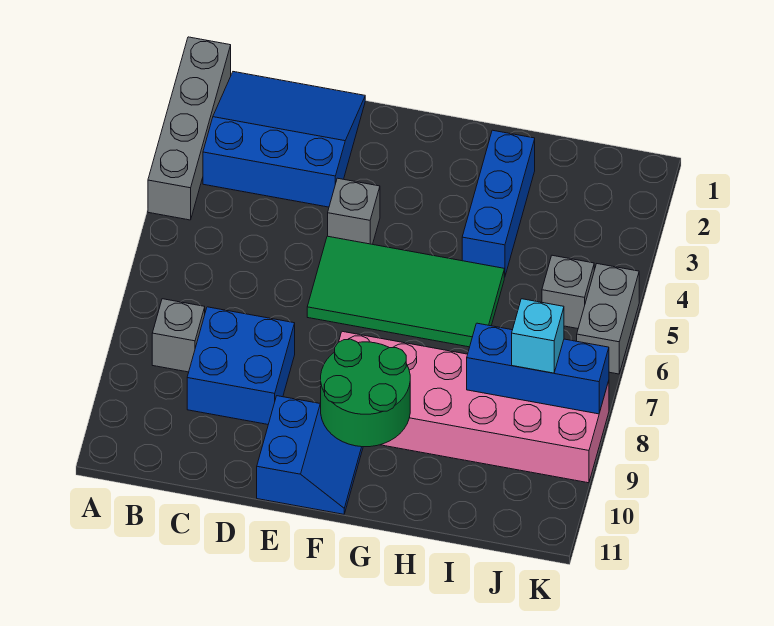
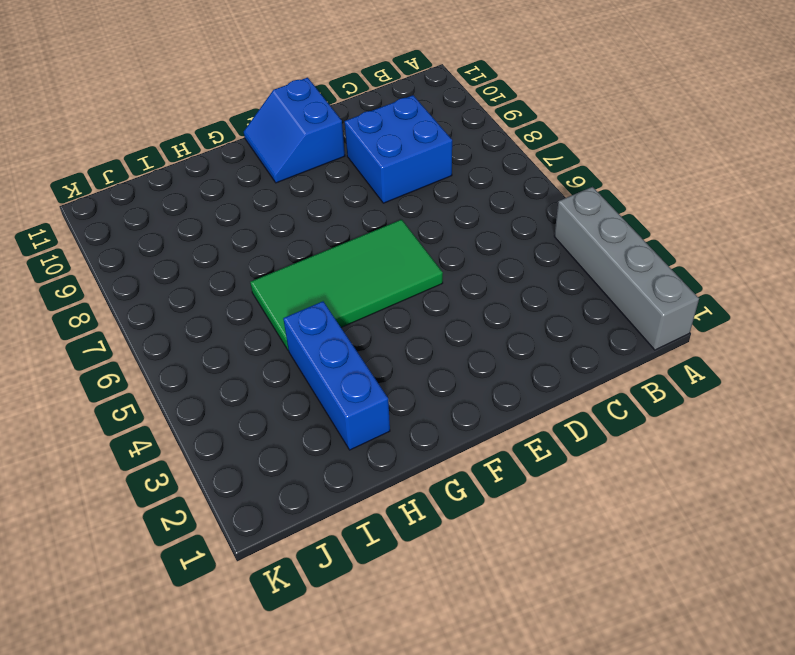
none -> blue slope B1:D3 level 1 top 3
none -> grey brick B8 level 1
none -> grey brick E4 level 1

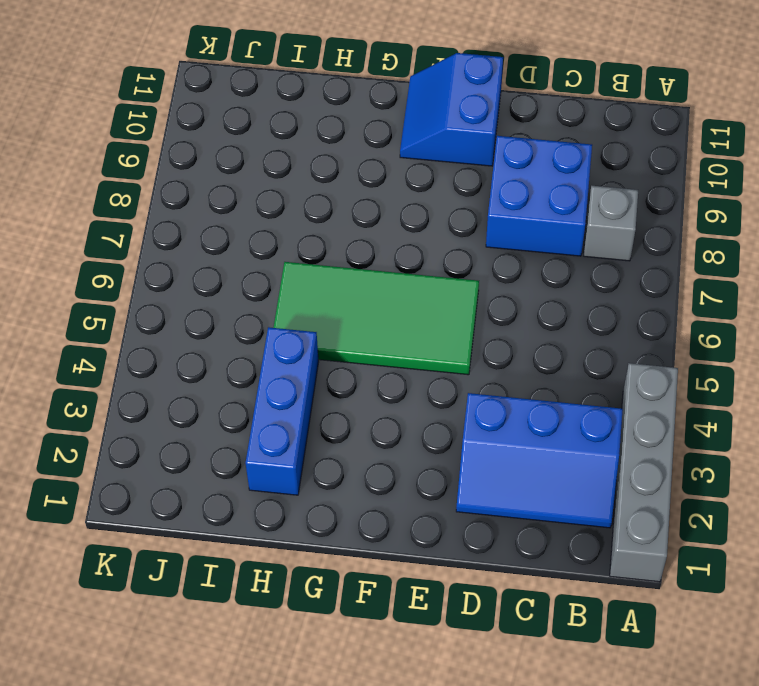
blue slope B2:D3 level 1 top 3 -> blue slope B1:D3 level 1 top 3
none -> grey brick E4 level 1
none -> pink brick F8:K9 level 1
none -> grey brick J5 level 1

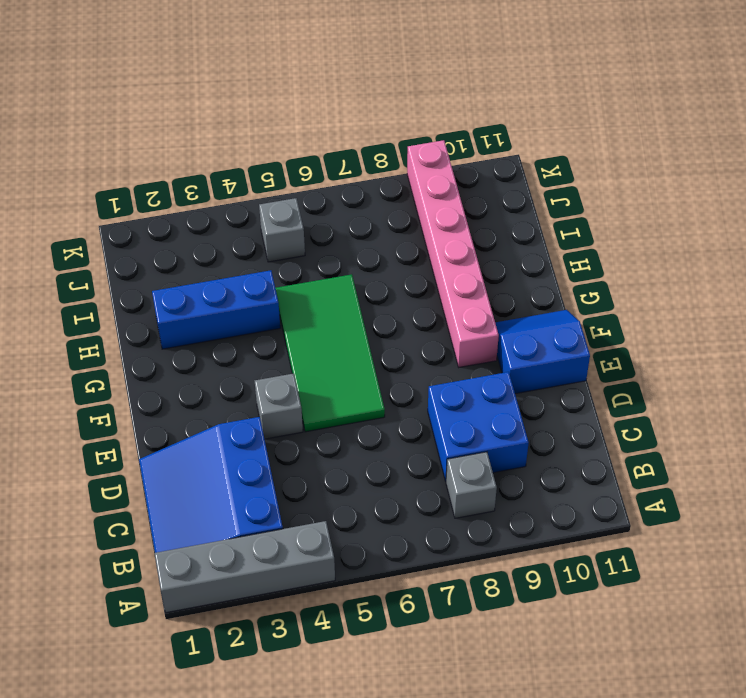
pink brick F9:K9 level 1 -> pink brick F8:K9 level 1
none -> grey brick K5:K6 level 1
none -> green round brick F9:G10 level 2
none -> blue brick I8:K8 level 2

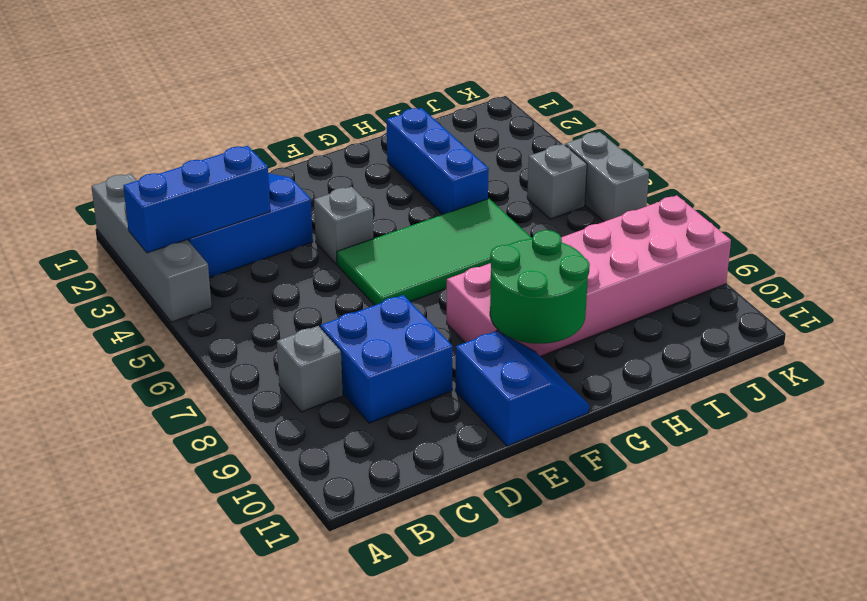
blue brick A3:C3 level 2 -> blue brick I8:K8 level 2
none -> cyan brick J8 level 3

